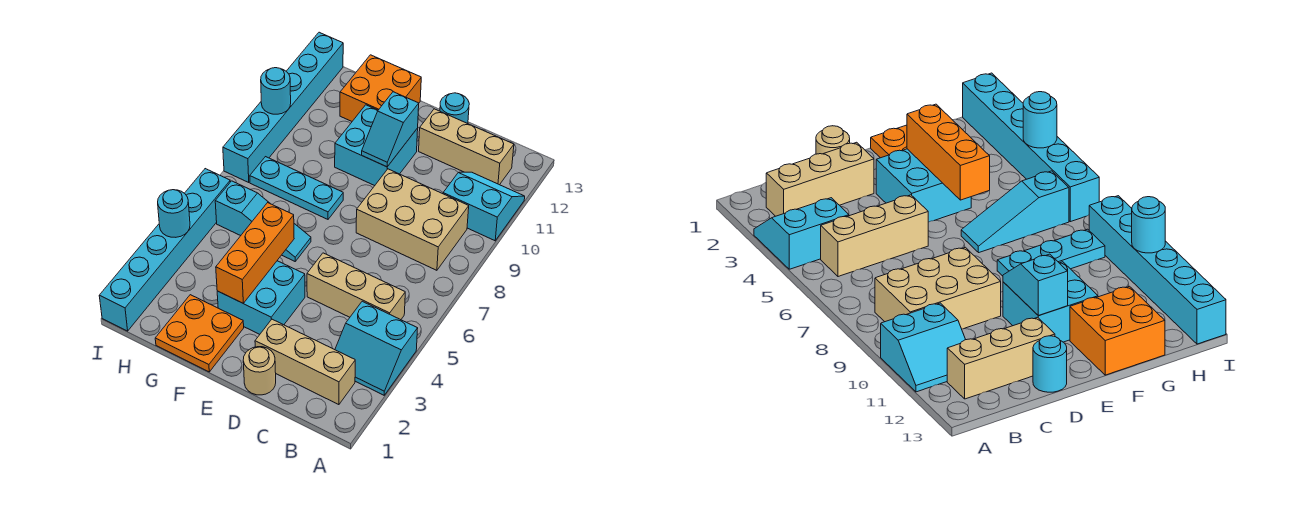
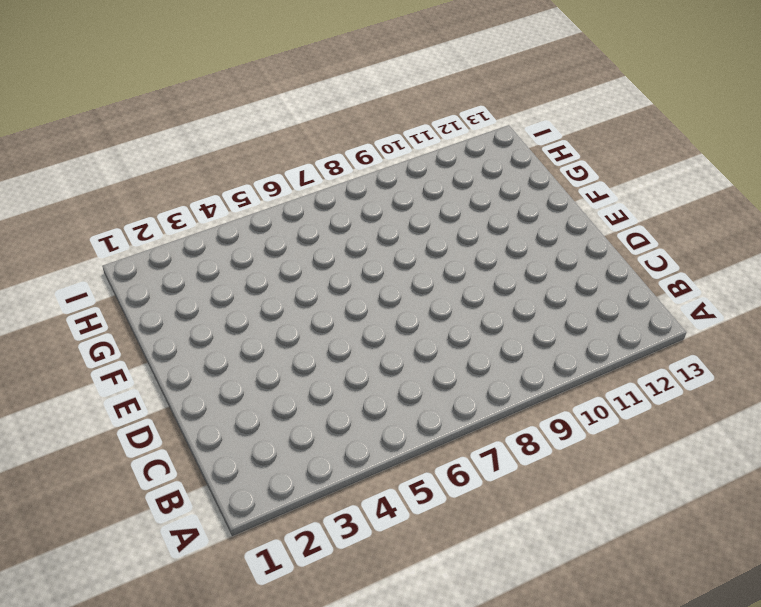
none -> cyan slope A3:B4 level 1 top 4
none -> cyan slope A10:B11 level 1 top 10
none -> tan brick B2:D2 level 1

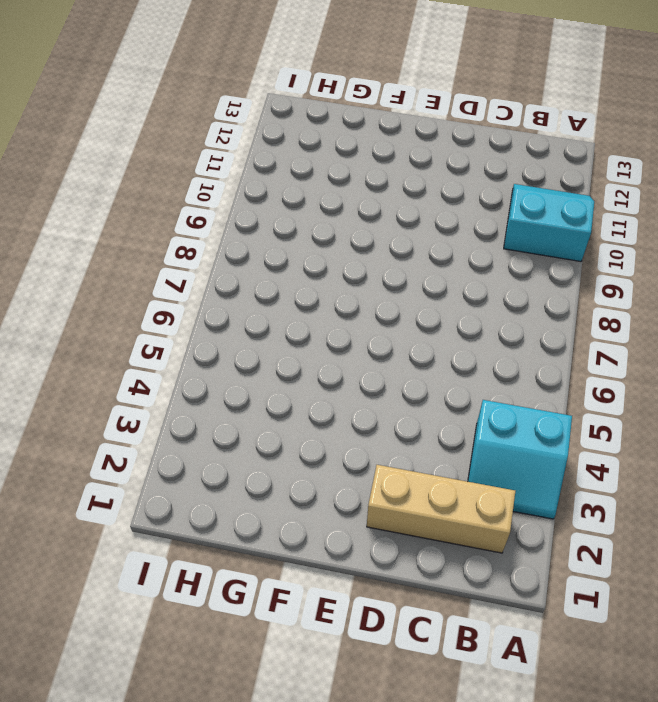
none -> tan brick B5:D5 level 1
none -> tan brick B8:D9 level 1
none -> tan brick B12:D12 level 1

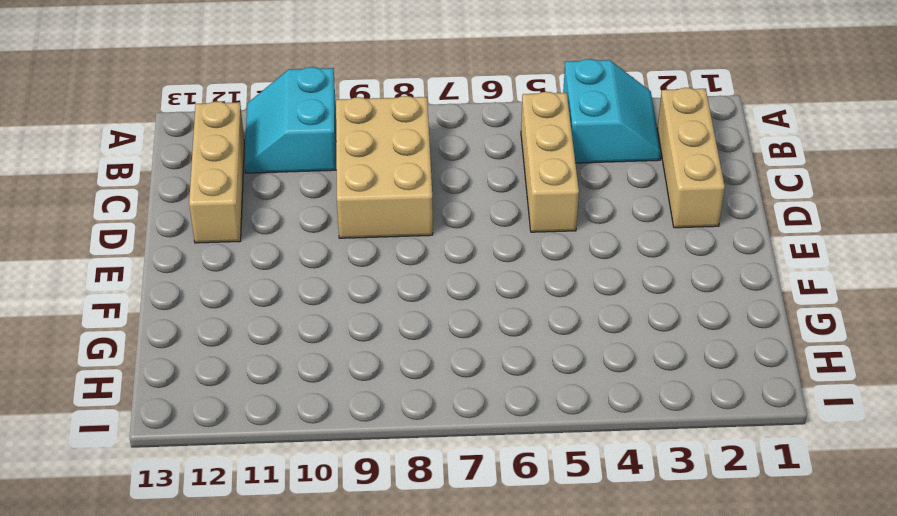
none -> tan round brick D1 level 1
none -> cyan round brick D13 level 1
none -> cyan brick E3:F4 level 1

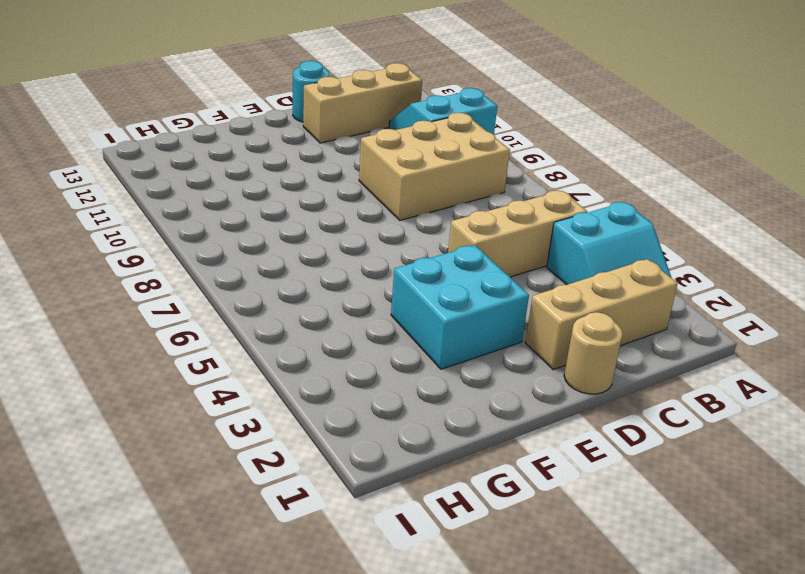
none -> cyan brick E10:F11 level 1
none -> orange plate F1:G2 level 1
none -> cyan slope F6:H6 level 1 top H

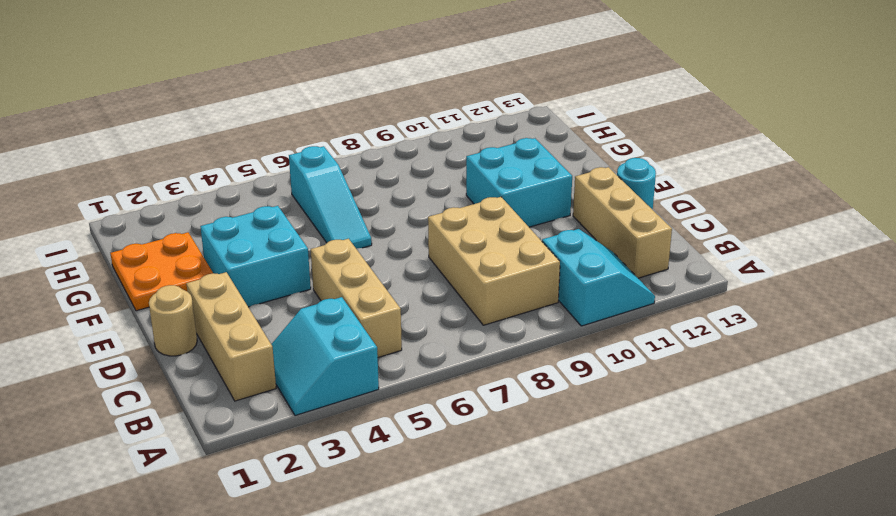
none -> cyan plate F8:H8 level 1
none -> orange brick F12:G13 level 1
none -> cyan brick I1:I6 level 1

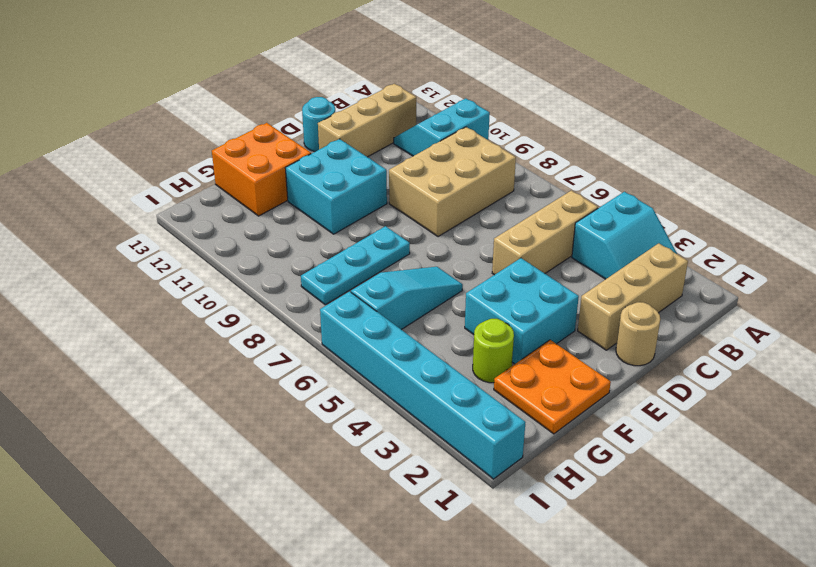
lime round brick G3 level 1 -> none
none -> cyan brick I8:I13 level 1
none -> cyan slope E10:E11 level 2 top 11
none -> orange brick F3:F5 level 2

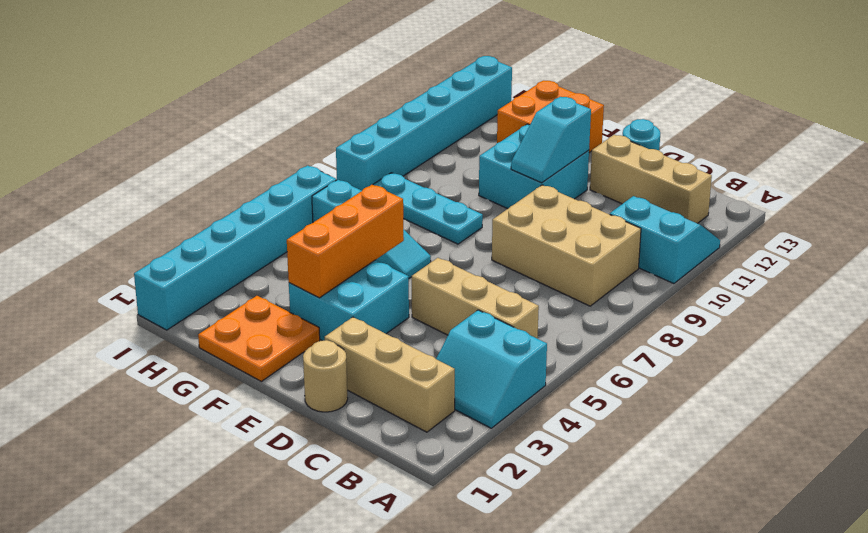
none -> cyan round brick I4 level 2
none -> cyan round brick I10 level 2

